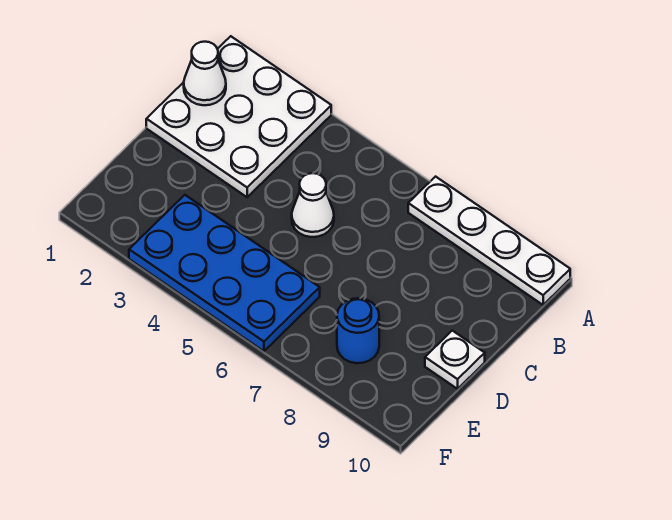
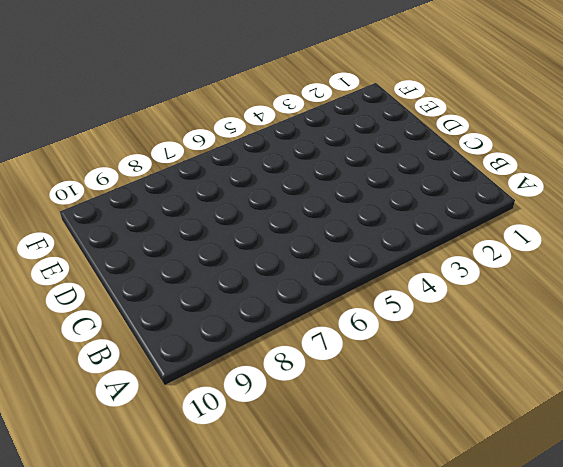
none -> white plate A1:C3 level 1
none -> white plate A7:A10 level 1

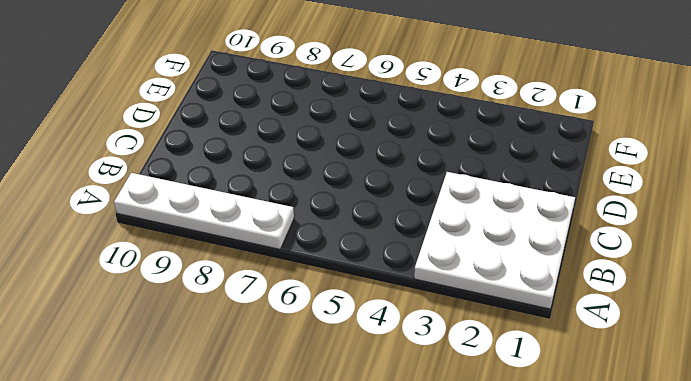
none -> white cone C5 level 1
none -> white plate D10 level 1

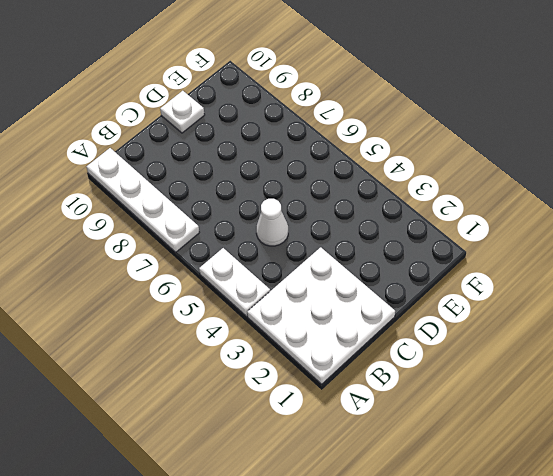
white plate A4:A5 level 1 -> none
none -> blue plate E3:F6 level 1
none -> blue round brick E8 level 1

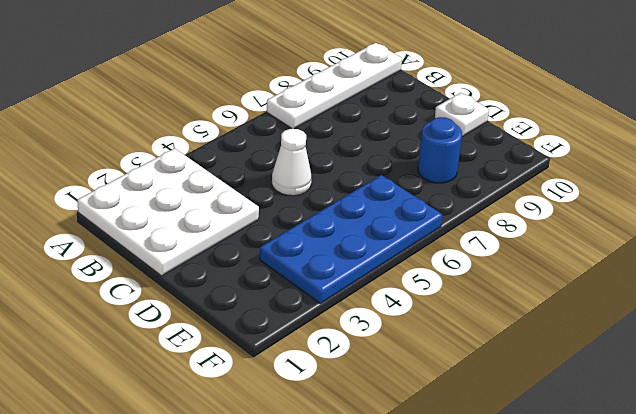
none -> white cone B1 level 2

